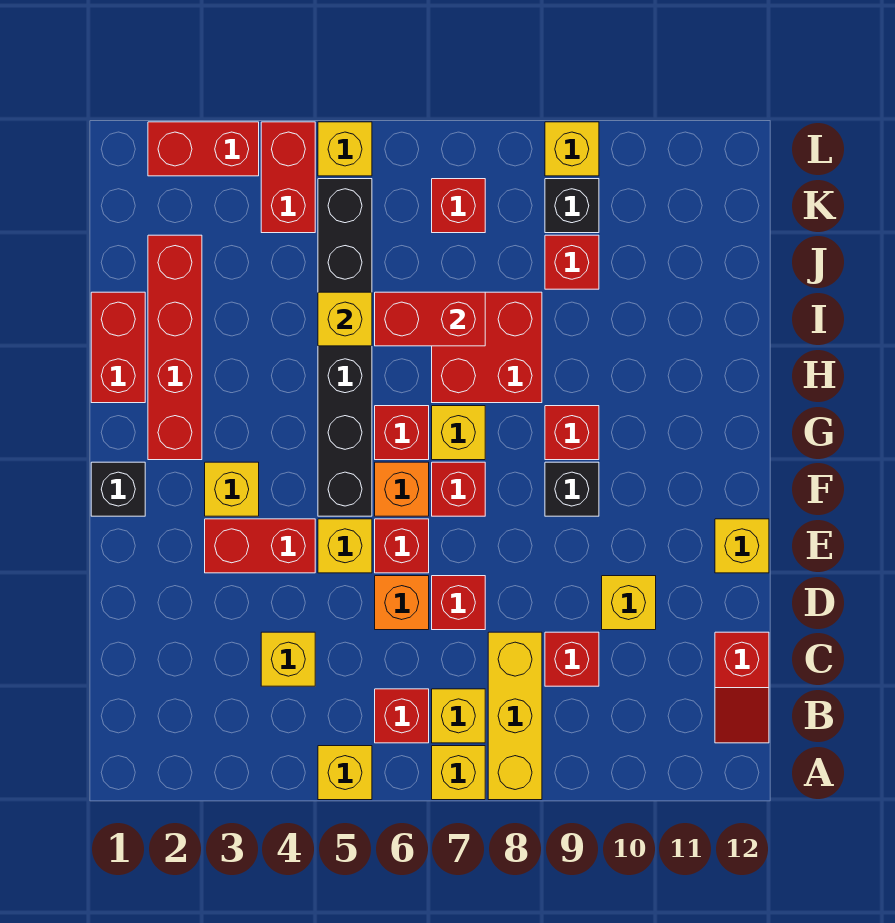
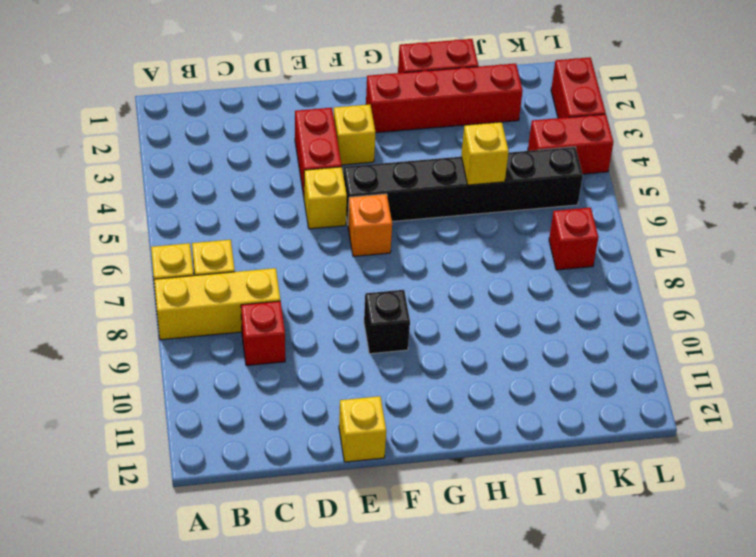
none -> yellow brick A5 level 1
none -> red brick B6 level 1
none -> red slope B12:C12 level 1 top C
none -> yellow brick C4 level 1

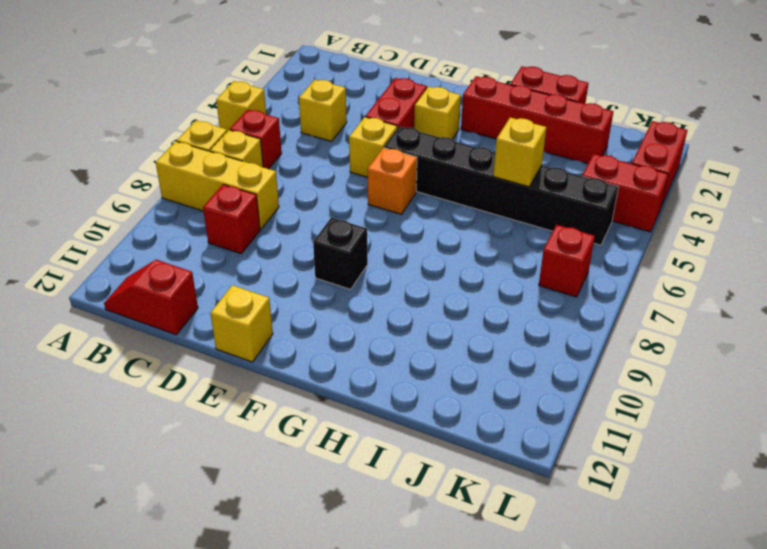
none -> orange brick D6 level 1
none -> red brick D7 level 1
none -> yellow brick D10 level 1
none -> red brick E6 level 1

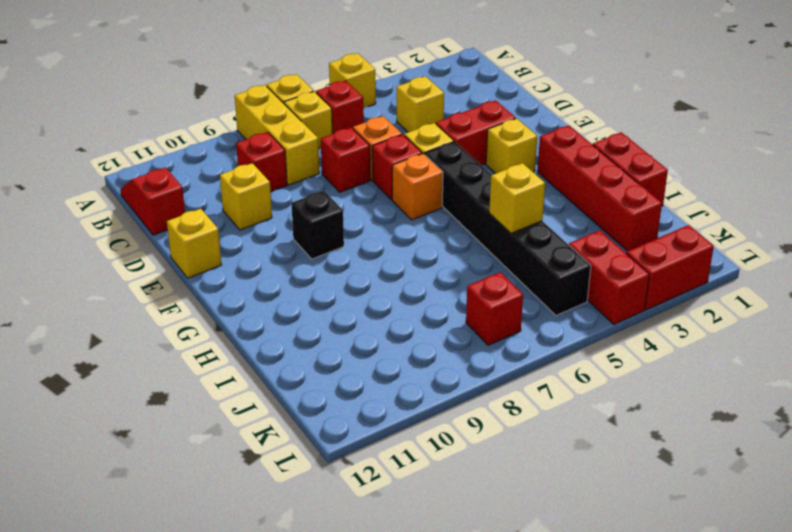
none -> black brick F1 level 1
none -> red brick F7 level 1
none -> red brick G6 level 1
none -> yellow brick G7 level 1

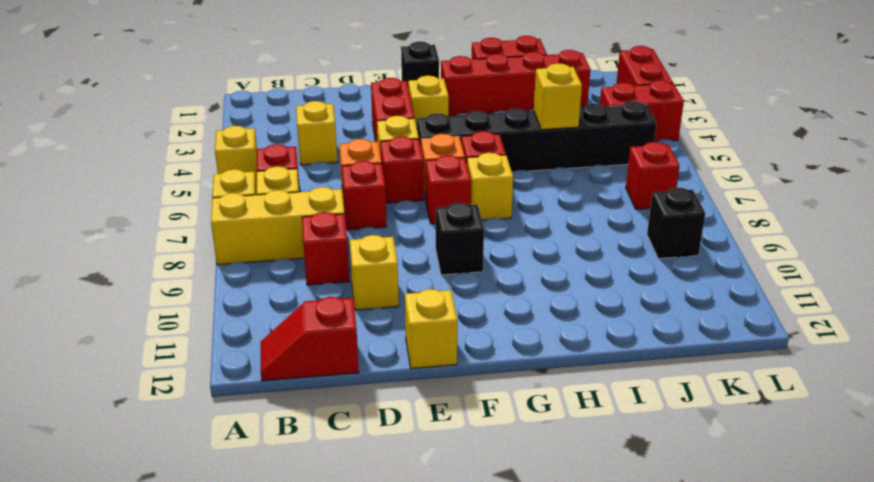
none -> red brick G9 level 1
none -> red brick H7:I8 level 1
none -> red brick J9 level 1
none -> yellow brick L5 level 1

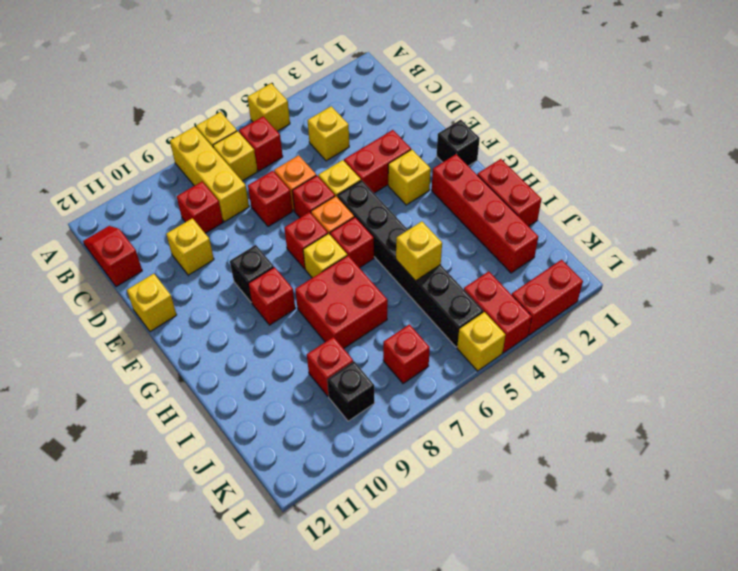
none -> yellow brick L9 level 1
none -> red brick I6:I7 level 2

